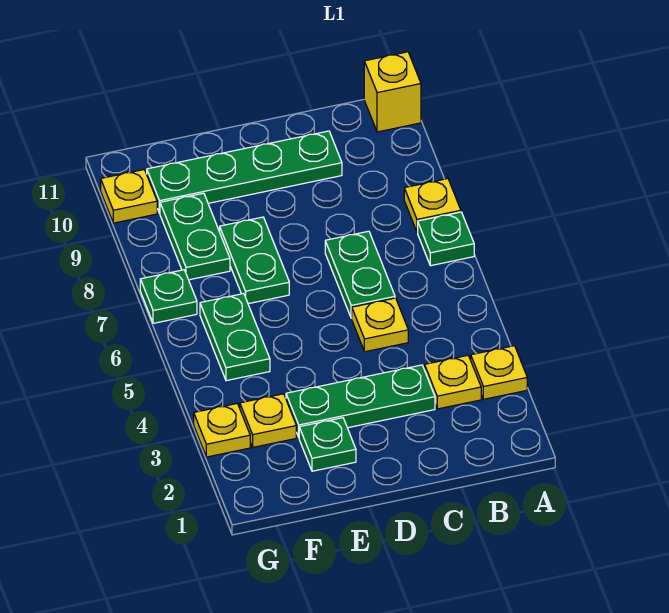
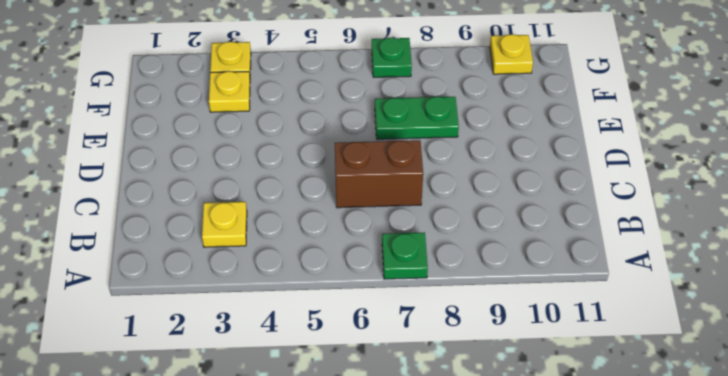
brown brick C6:C7 level 1 -> green plate C6:C7 level 1
none -> yellow plate A3 level 1
none -> yellow plate A8 level 1
none -> yellow brick A11 level 1

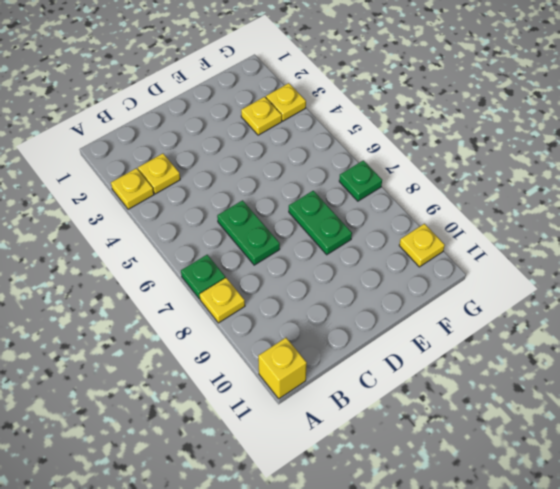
none -> green plate C3:E3 level 1
none -> yellow plate C5 level 1
none -> green plate C10:F10 level 1

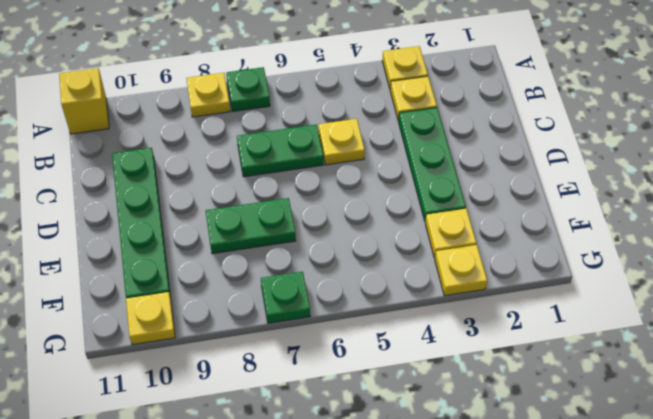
none -> green plate E2 level 1
none -> green plate F5:F6 level 1
none -> green plate F8:F9 level 1

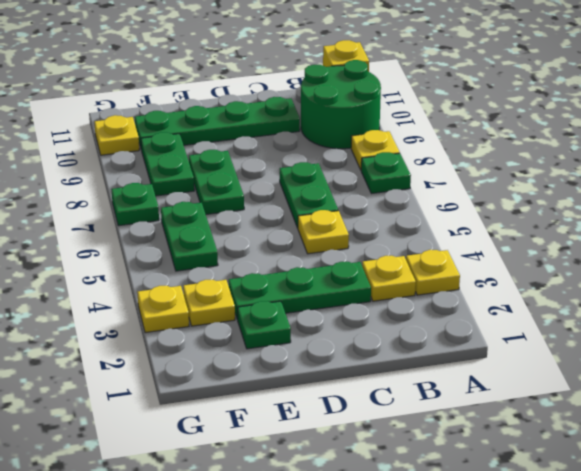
green round brick A9:B10 level 1 -> none

